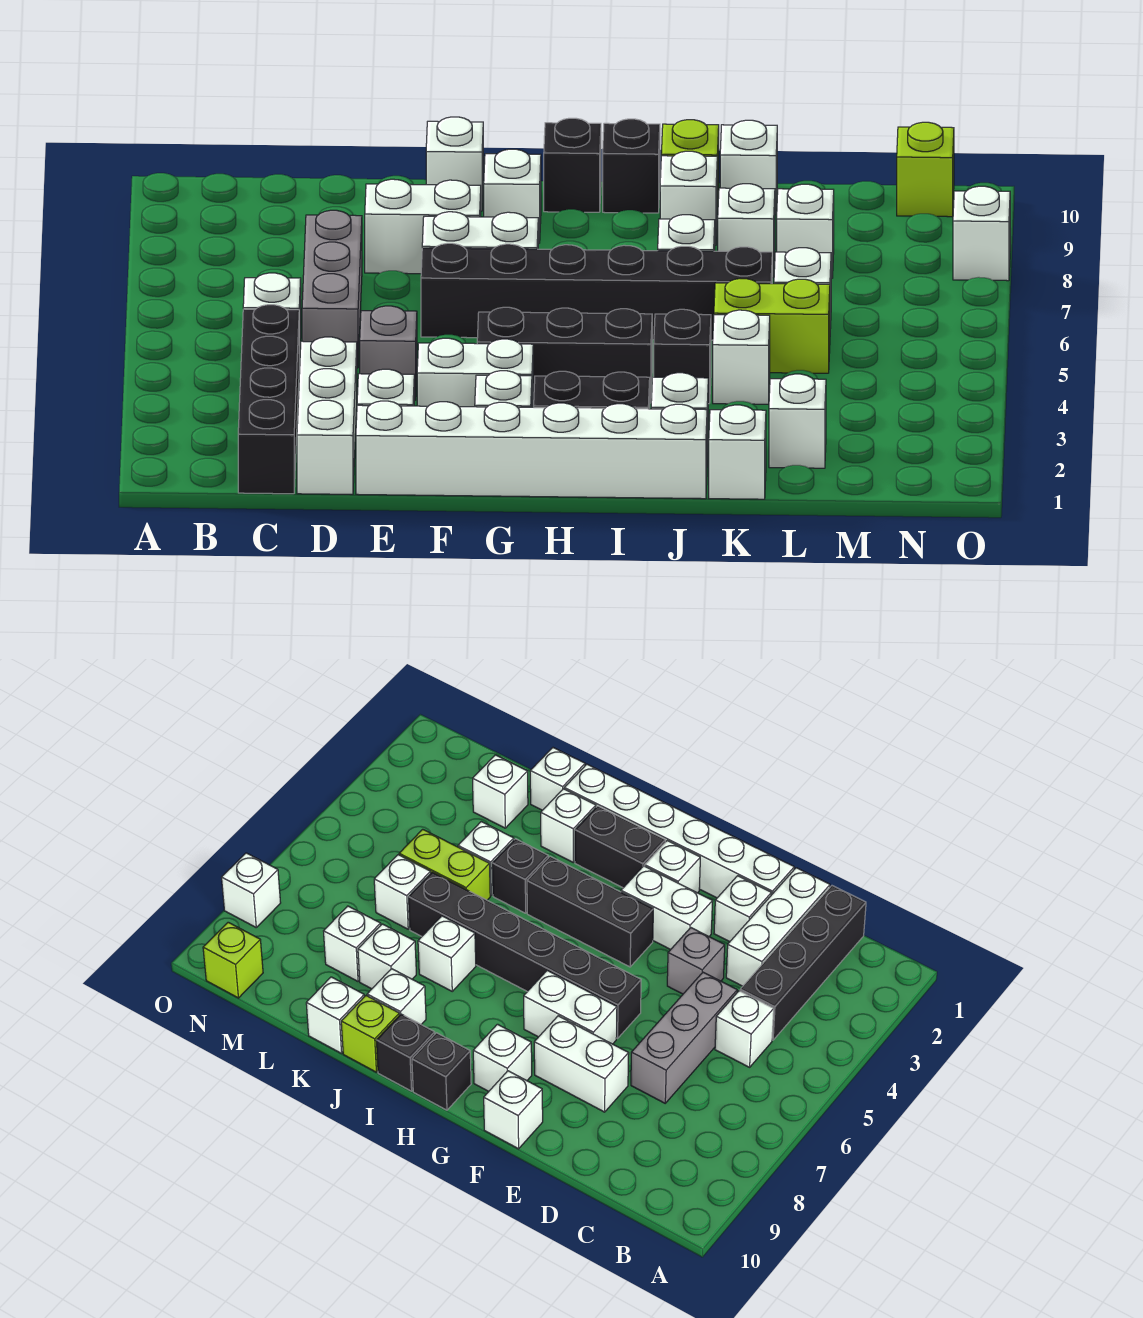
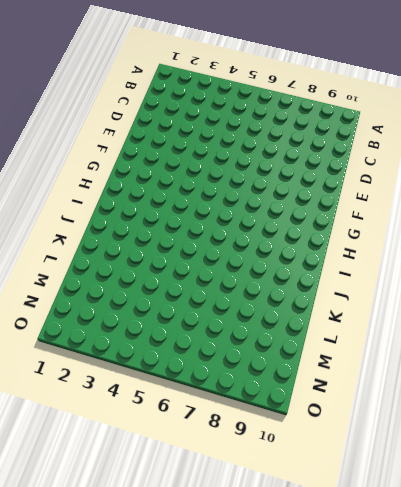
none -> black brick C1:C4 level 1
none -> white brick C5 level 1
none -> white brick D1:D3 level 1
none -> grey brick D5:D7 level 1

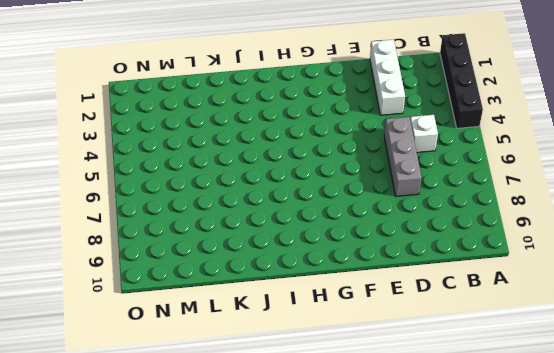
black brick A1:A4 level 1 -> black brick C1:C4 level 1
none -> white brick E1:J1 level 1
none -> white brick E2 level 1
none -> grey brick E4 level 1
none -> white brick E8:F8 level 1

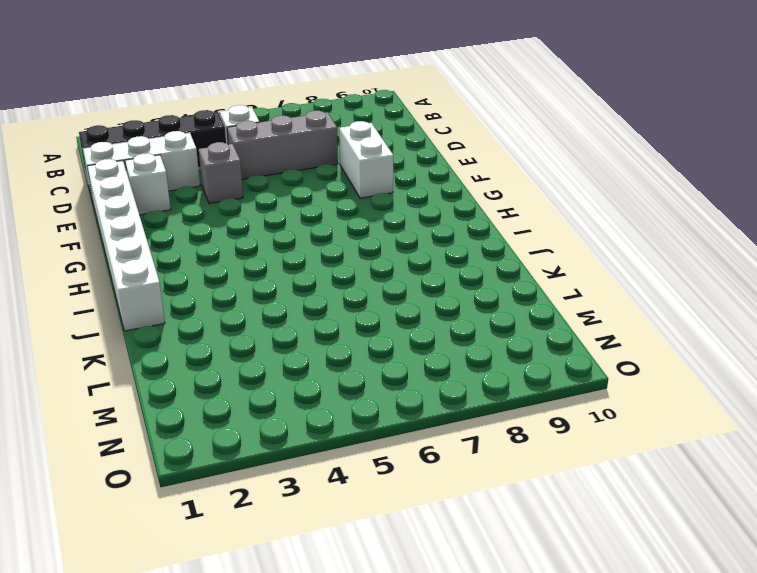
none -> white brick F3:G3 level 1
none -> black brick F6:K6 level 1
none -> white brick F7:G7 level 1
none -> white brick F10 level 1

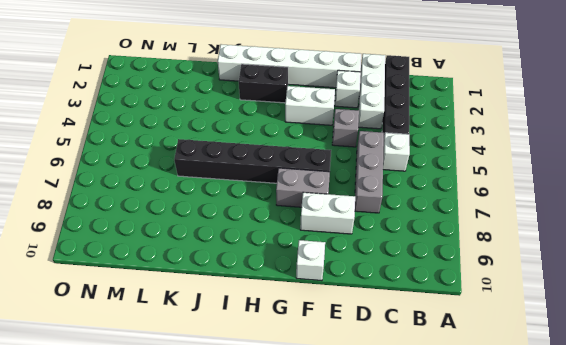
grey brick F7:G7 level 1 -> white brick F7:G7 level 1
none -> white brick G2 level 1
none -> black brick G4:I4 level 1
none -> white brick G9 level 1
none -> black brick H10 level 1

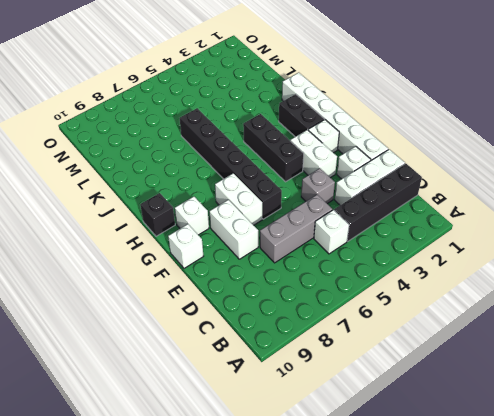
none -> black brick I10 level 1
none -> white brick J2 level 1
none -> black brick J4 level 1
none -> white brick J7 level 1

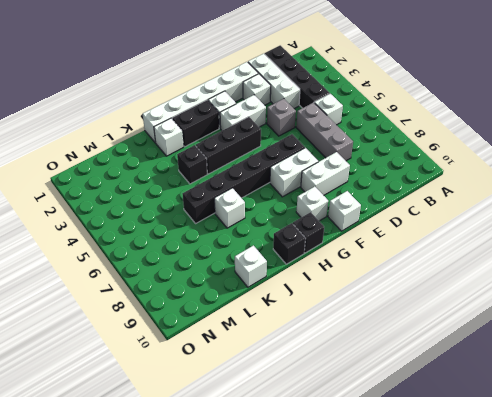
none -> white brick J9 level 1
none -> lime brick J10 level 1
none -> white brick K1 level 1
none -> white brick K4 level 1

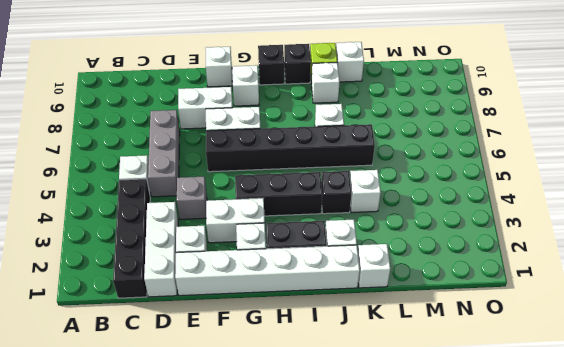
none -> lime brick K5:L5 level 1
none -> white brick K8 level 1
none -> white brick L2 level 1
none -> white brick L6 level 1

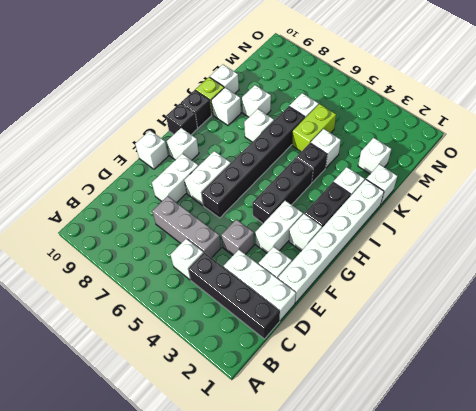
none -> white brick L8 level 1
none -> lime brick N10 level 1
none -> white brick O8 level 1

